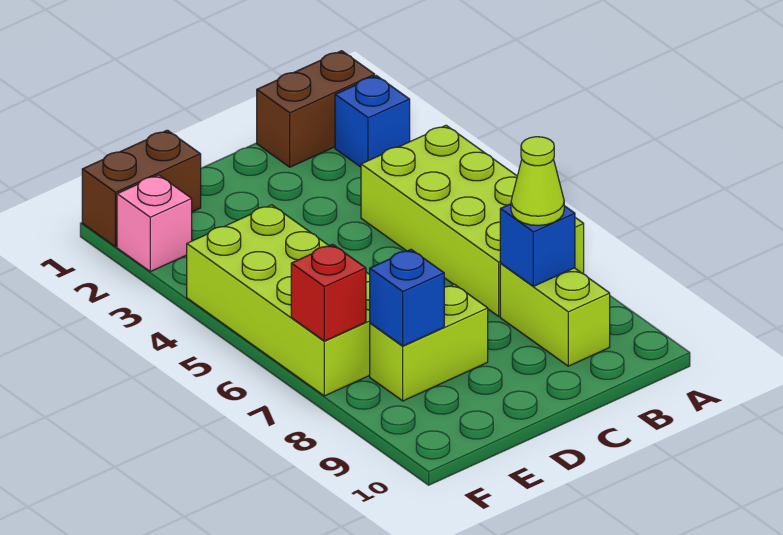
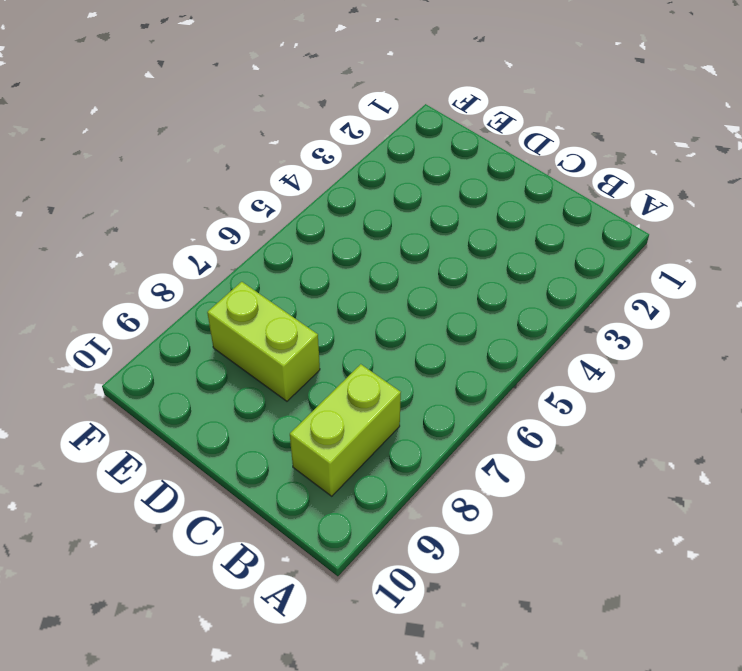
none -> brown brick A1:B1 level 1
none -> blue brick A2 level 1
none -> lime brick A4:B7 level 1

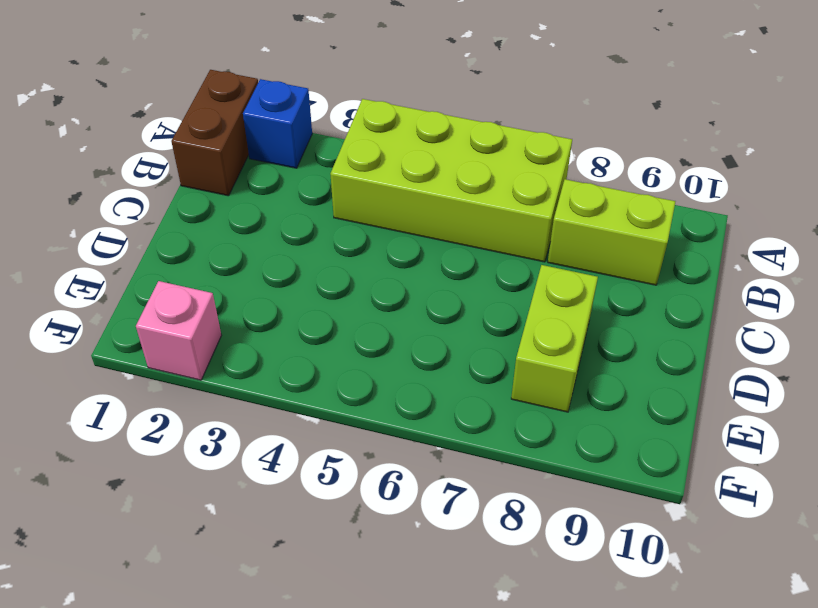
none -> brown brick E1:F1 level 1
none -> lime brick E4:F7 level 1
none -> blue brick B8 level 2

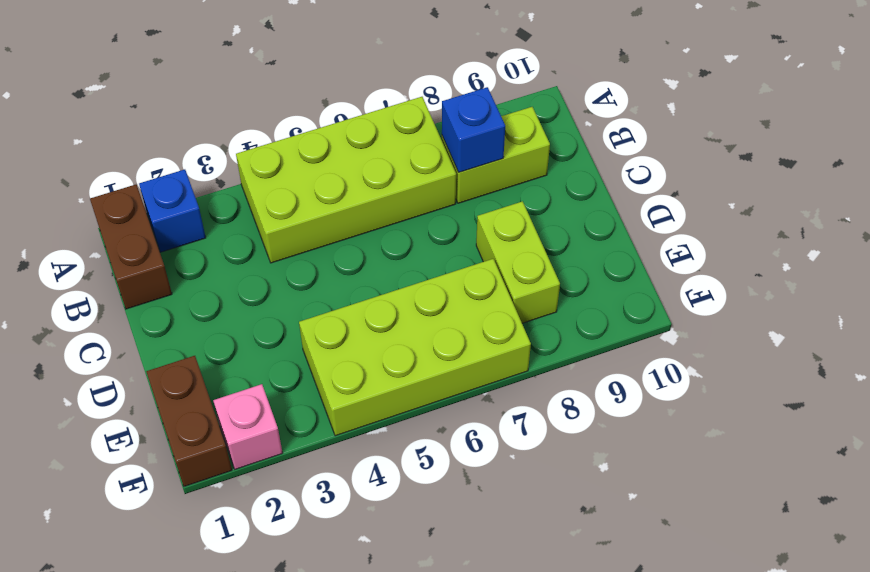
none -> blue brick E8 level 2
none -> red brick F7 level 2
none -> lime cone B8 level 3

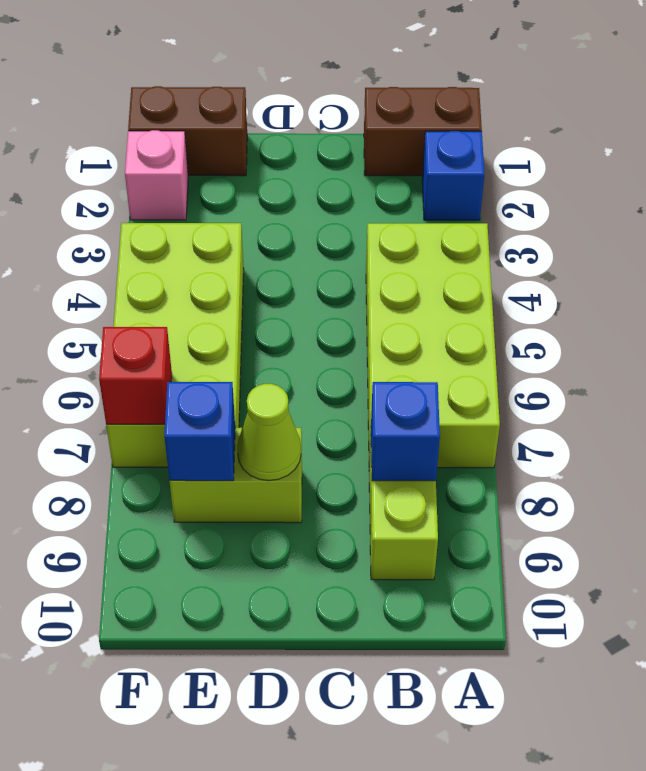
lime cone D8 level 2 -> lime cone B8 level 3

